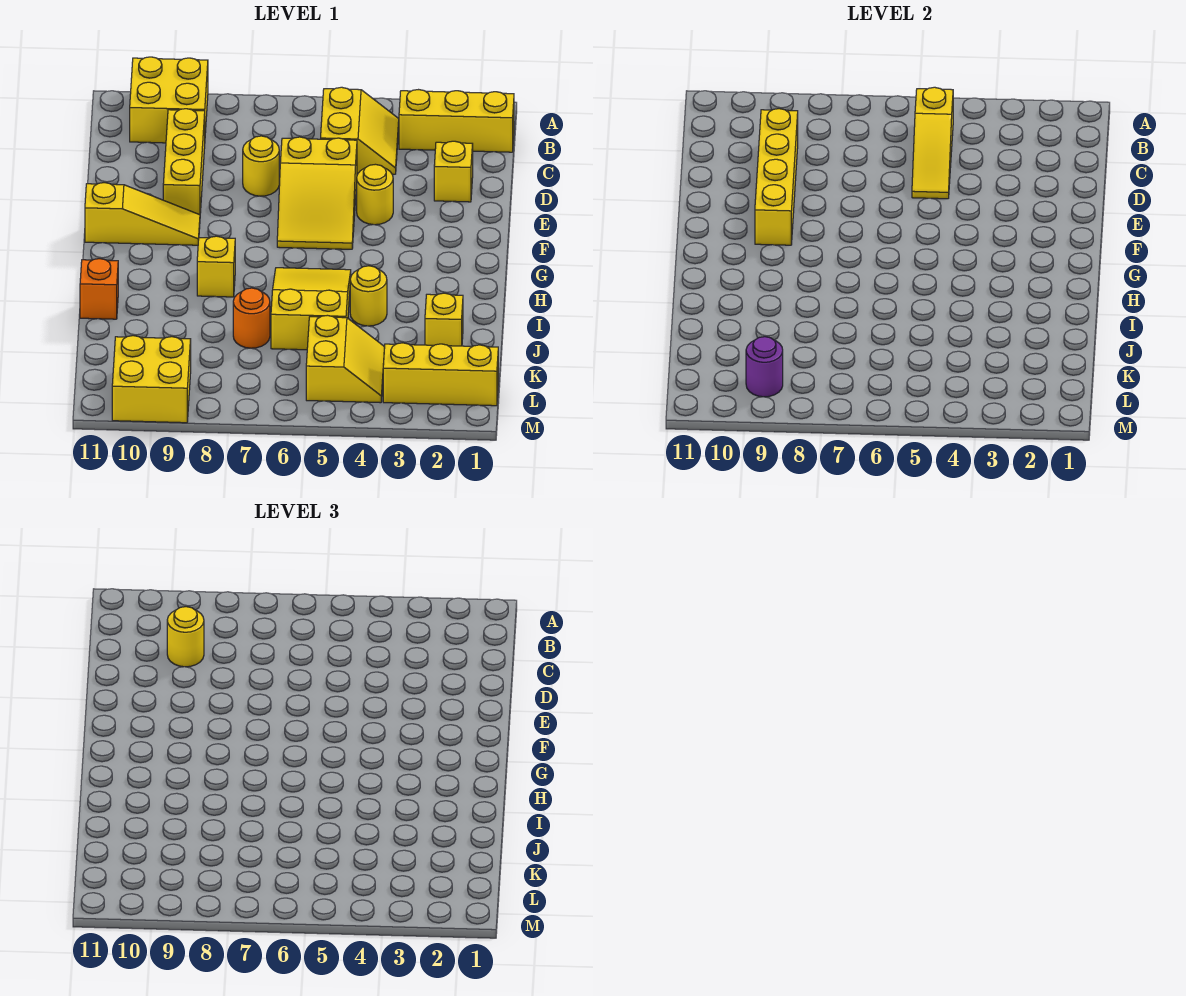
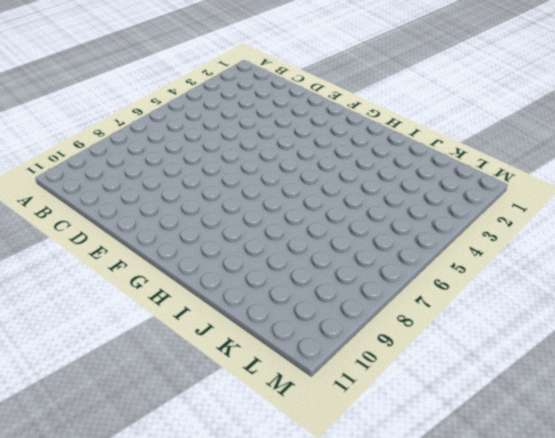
none -> yellow brick A9:B10 level 1
none -> yellow brick B1:B3 level 1
none -> yellow slope B4:C5 level 1 top 5

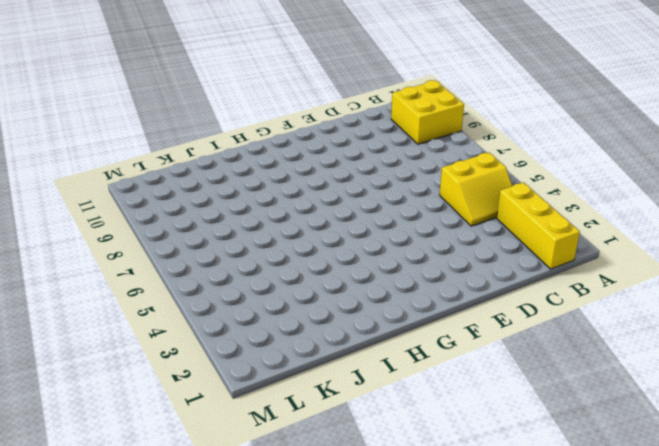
none -> yellow brick C9:E9 level 1
none -> yellow brick D2 level 1
none -> yellow slope D5:F6 level 1 top D

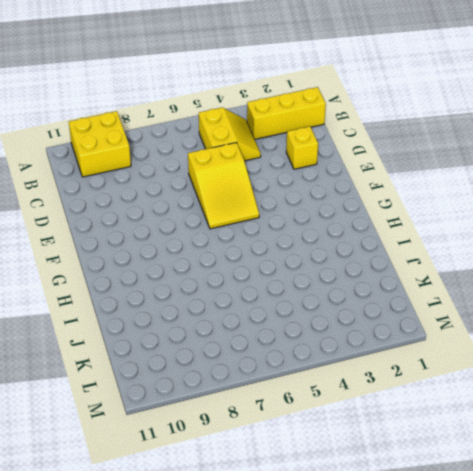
none -> yellow brick C9:E9 level 1
none -> yellow round brick D7 level 1
none -> yellow round brick E4 level 1

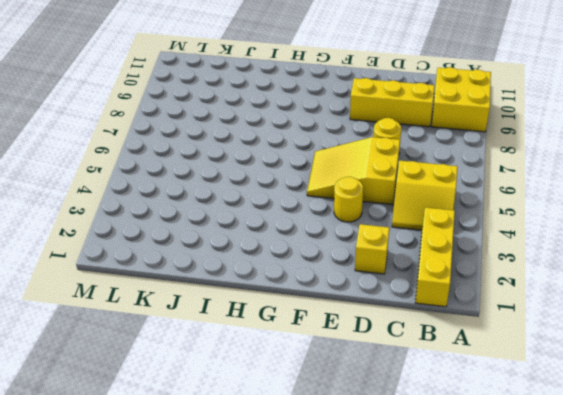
none -> yellow slope F9:F11 level 1 top 11
none -> yellow slope H5:J6 level 1 top J
none -> yellow brick H8 level 1

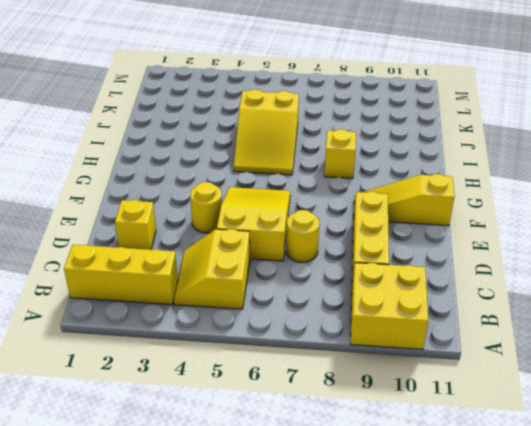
none -> yellow round brick I4 level 1
none -> orange brick I11 level 1
none -> yellow brick J2 level 1

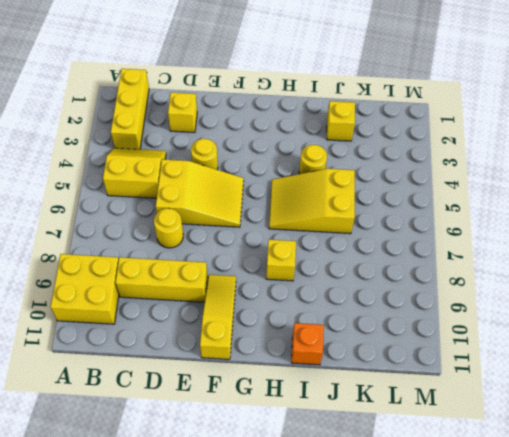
none -> orange round brick J7 level 1
none -> yellow slope K4:L5 level 1 top 5
none -> yellow brick L1:L3 level 1

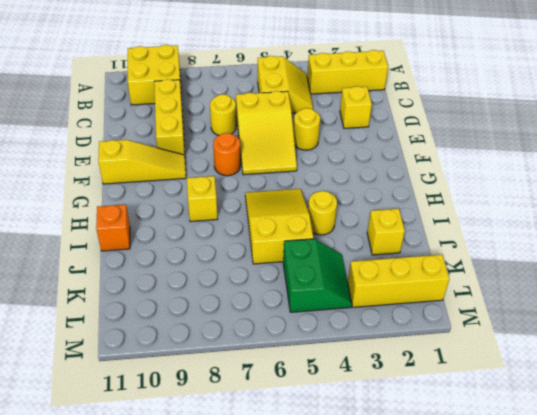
orange round brick F7 level 1 -> orange round brick J7 level 1
green slope K4:L5 level 1 top 5 -> yellow slope K4:L5 level 1 top 5
none -> yellow brick L9:M10 level 1
none -> yellow slope B5:D5 level 2 top B
none -> yellow brick C9:F9 level 2

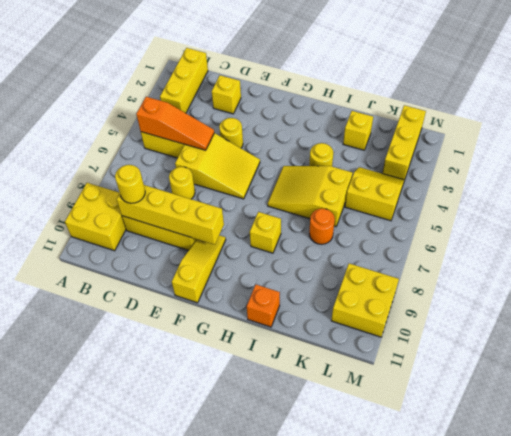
orange slope B5:D5 level 2 top B -> yellow slope B5:D5 level 2 top B
none -> purple round brick L9 level 2

